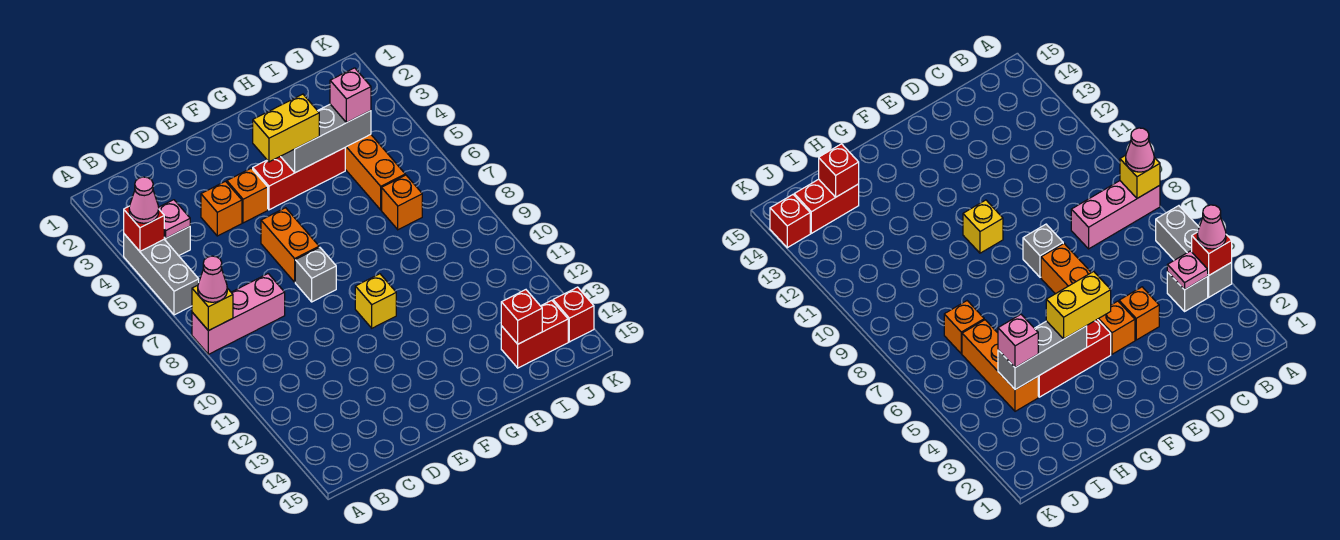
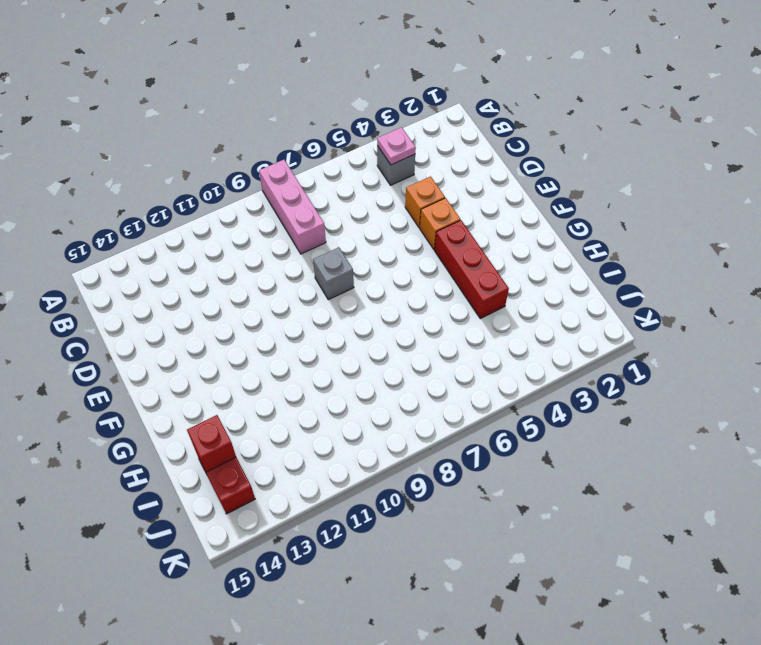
none -> grey brick A4:A6 level 1
none -> orange brick E6:E7 level 1
none -> yellow brick F10 level 1

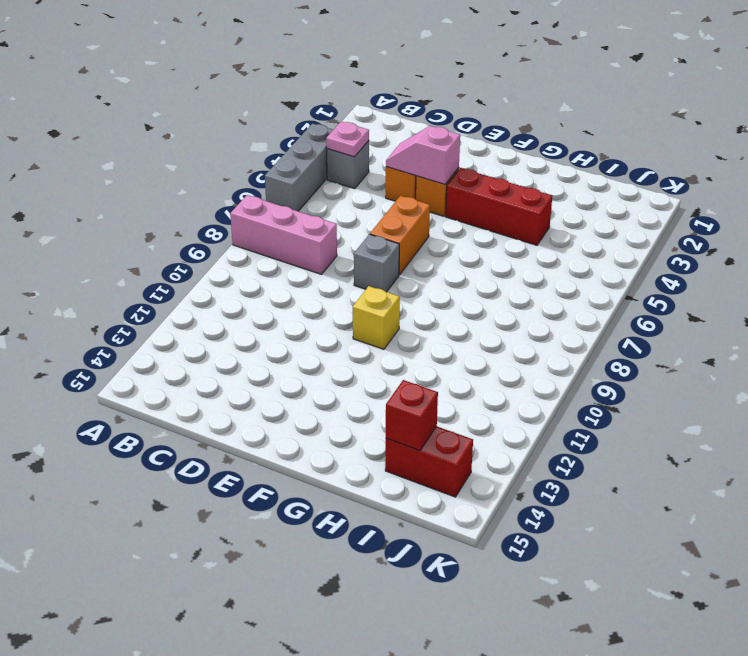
pink slope D4:E4 level 2 top E -> none
none -> orange brick I4:I6 level 1
none -> orange brick I7 level 1
none -> red brick K14 level 1

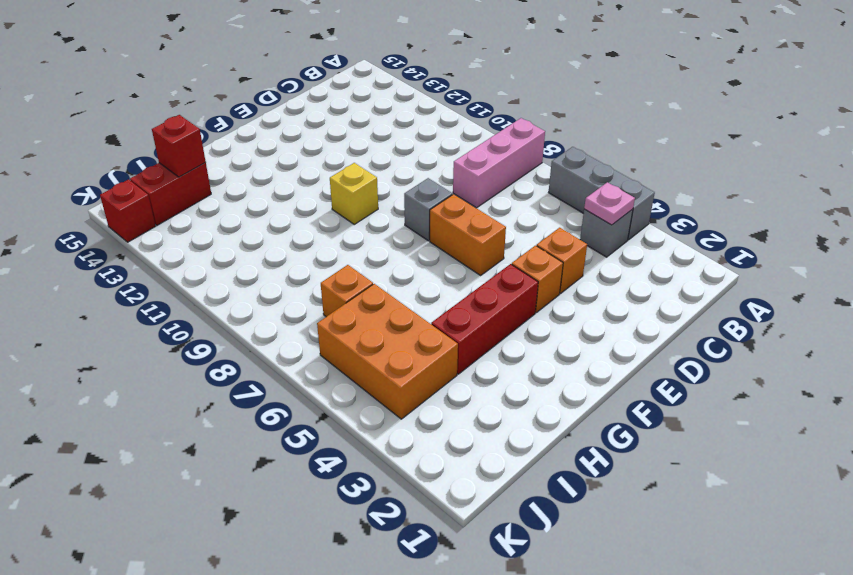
orange brick I4:J6 level 1 -> orange brick I4:I6 level 1
none -> red brick A4 level 2
none -> yellow brick A8 level 2
none -> grey brick G4:I4 level 2

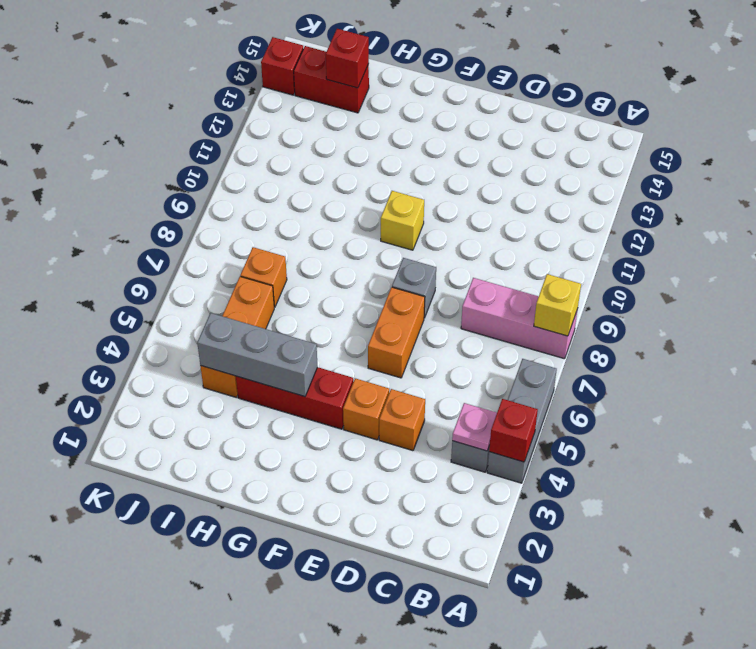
none -> pink cone A4 level 3
none -> pink cone A8 level 3
none -> yellow brick F4:G4 level 3

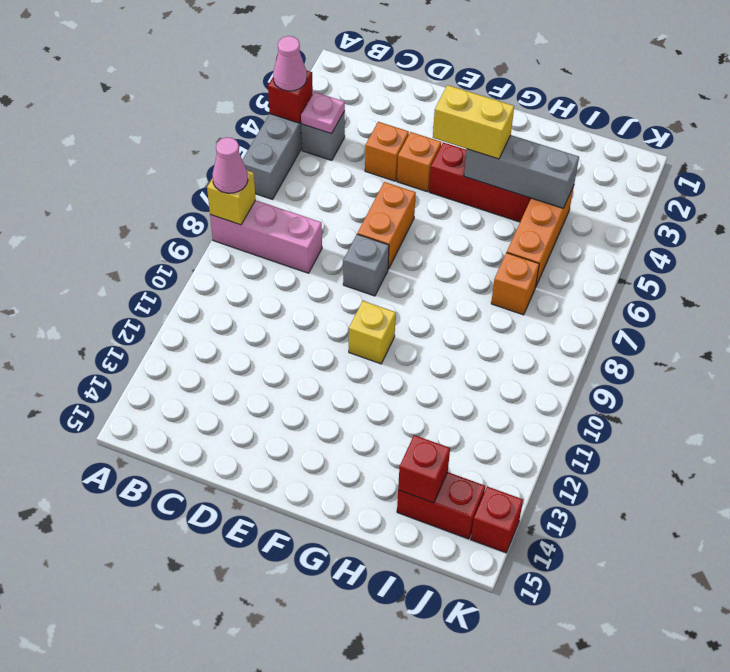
none -> pink brick I4 level 3

